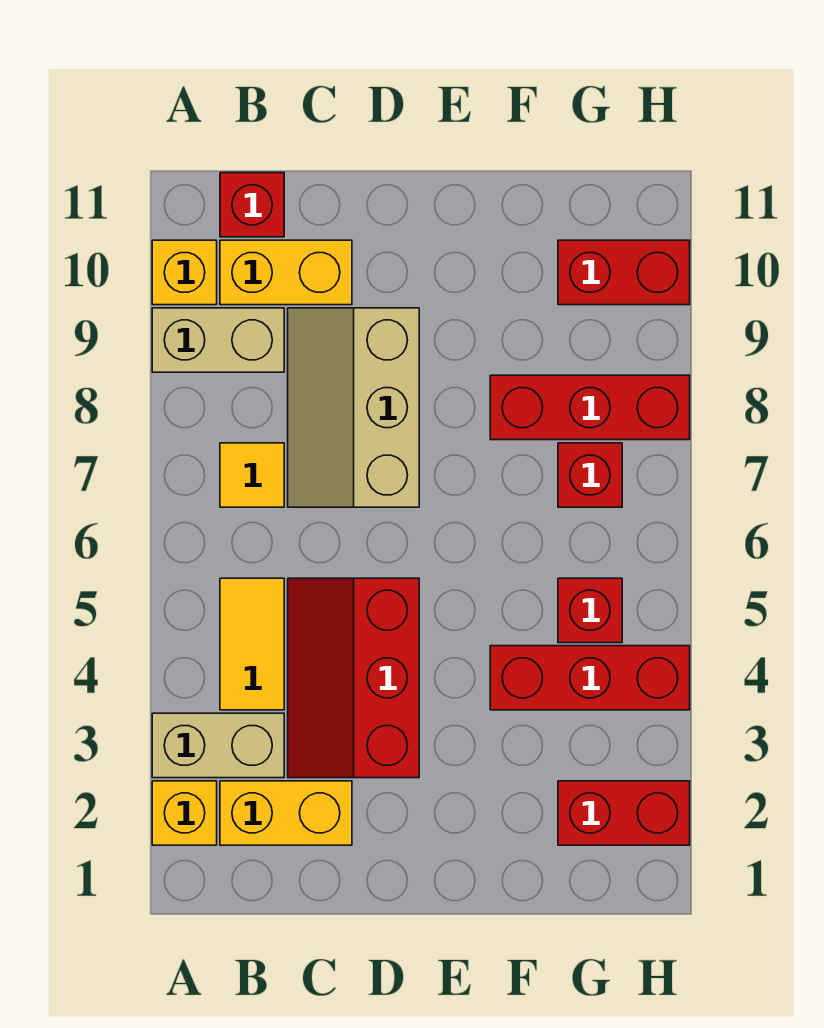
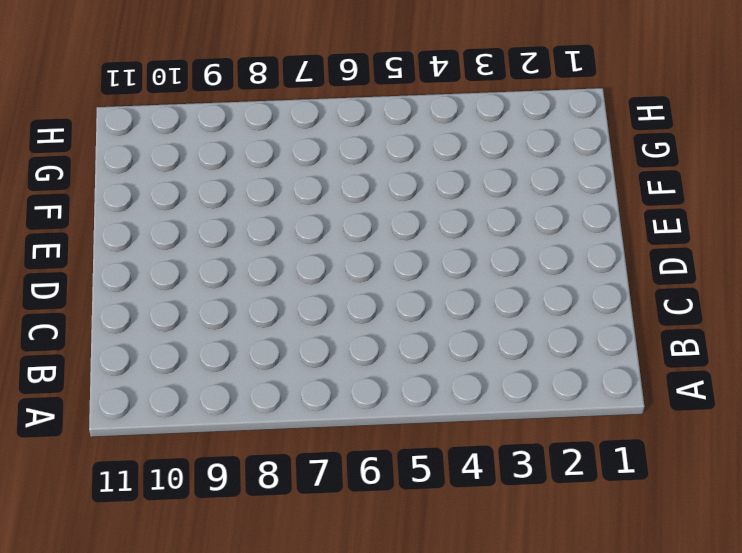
none -> yellow brick A2 level 1
none -> tan brick A3:B3 level 1
none -> tan brick A9:B9 level 1

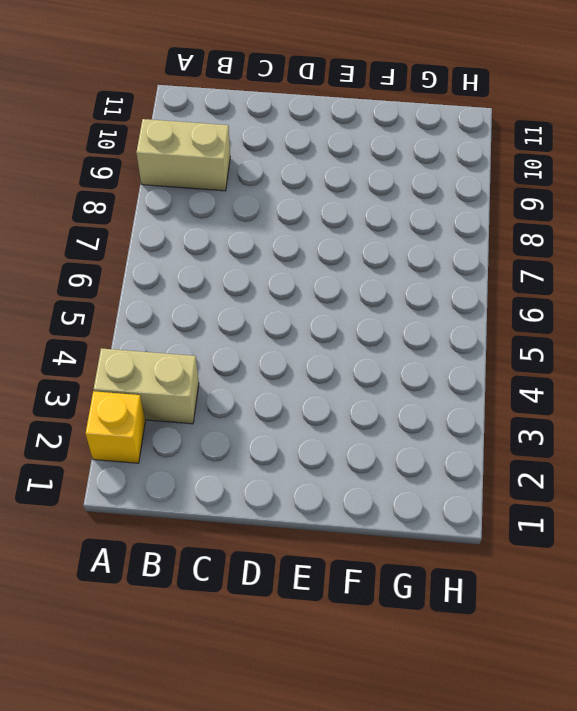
none -> yellow brick A10 level 1
none -> yellow brick B2:C2 level 1
none -> yellow tile B4:B5 level 1

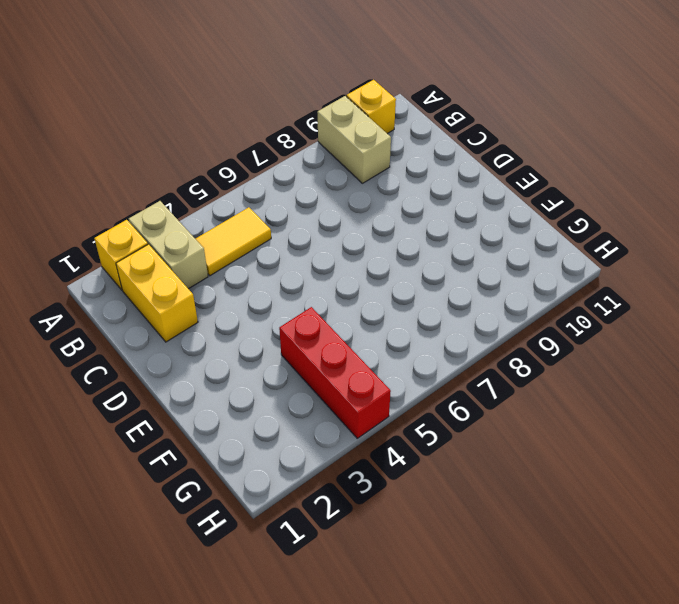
none -> yellow tile B7 level 1
none -> yellow brick B10:C10 level 1
none -> red brick B11 level 1

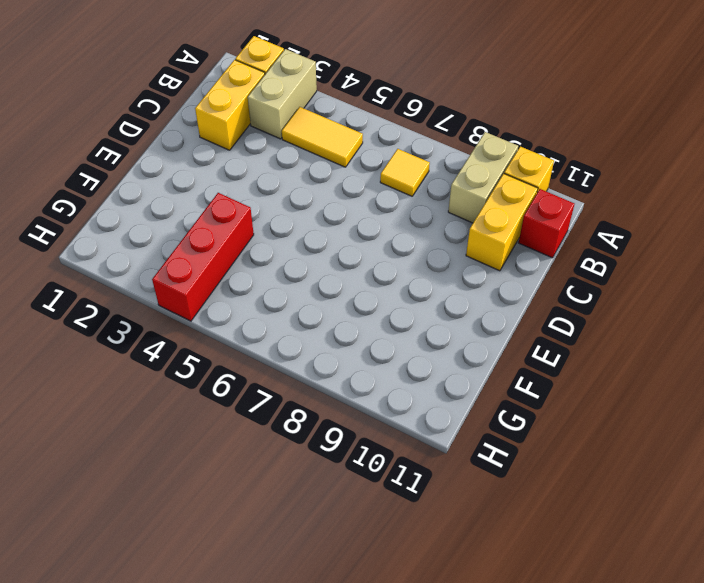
none -> red slope C3:D5 level 1 top D
none -> tan slope C7:D9 level 1 top D
none -> red brick F8:H8 level 1

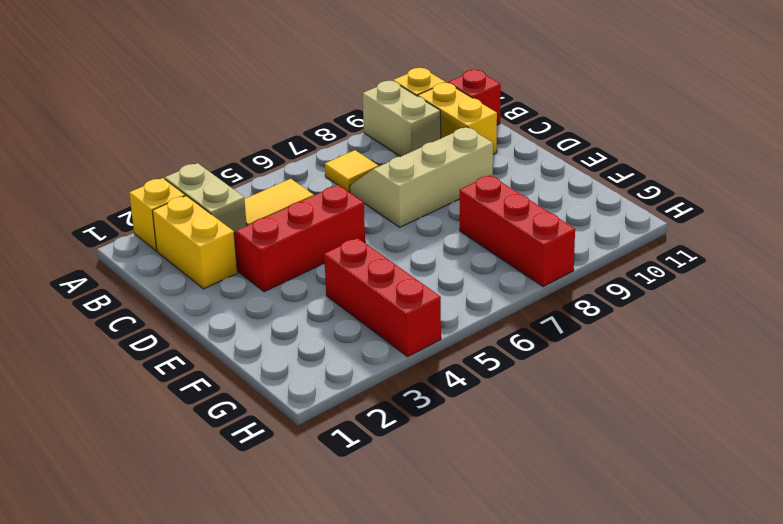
none -> red brick G2:H2 level 1
none -> red brick G5 level 1
none -> red brick G7 level 1

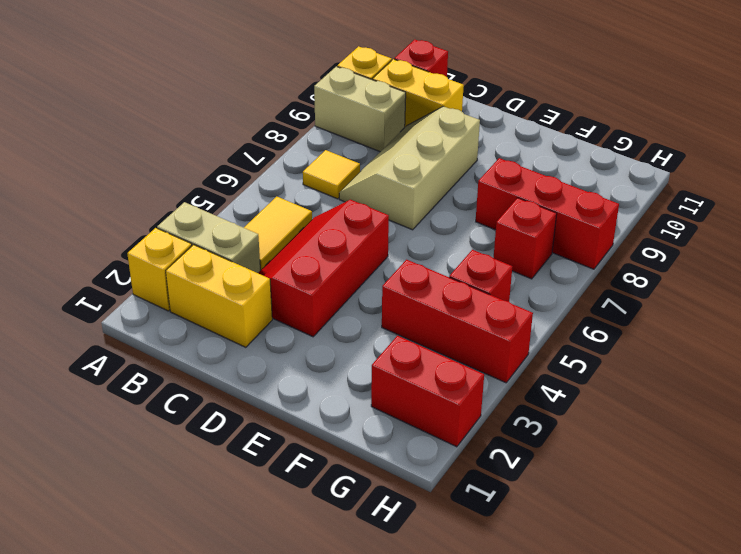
none -> red brick G10:H10 level 1

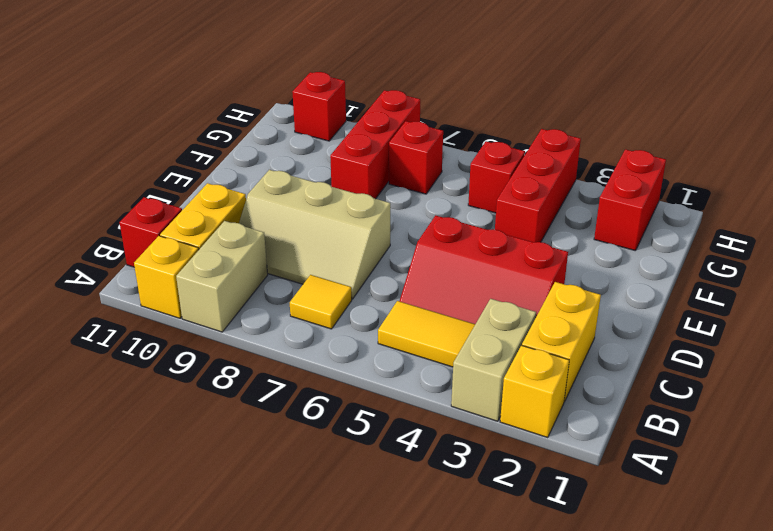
red brick H10 level 1 -> red brick G10:H10 level 1

